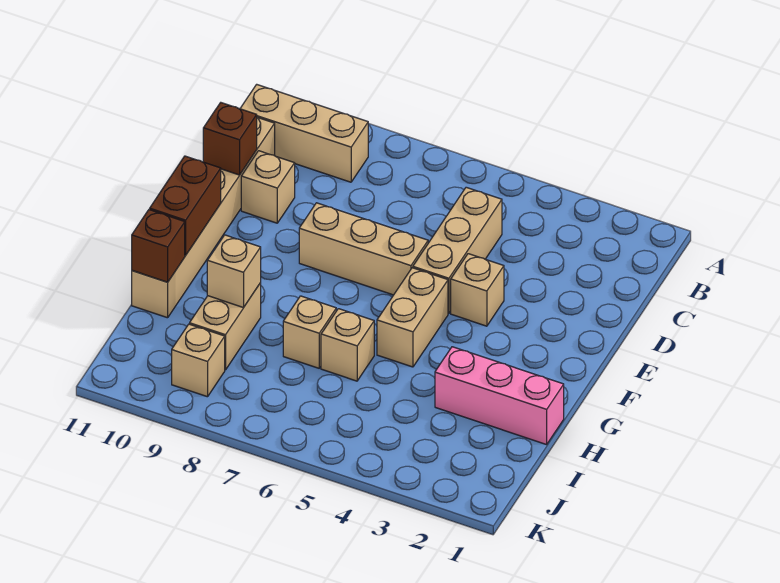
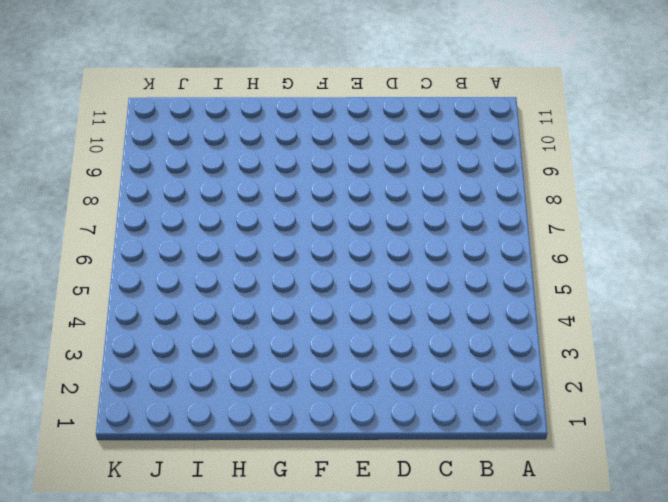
none -> tan brick B9:B11 level 1
none -> tan brick C5:E5 level 1
none -> tan brick C11:H11 level 1

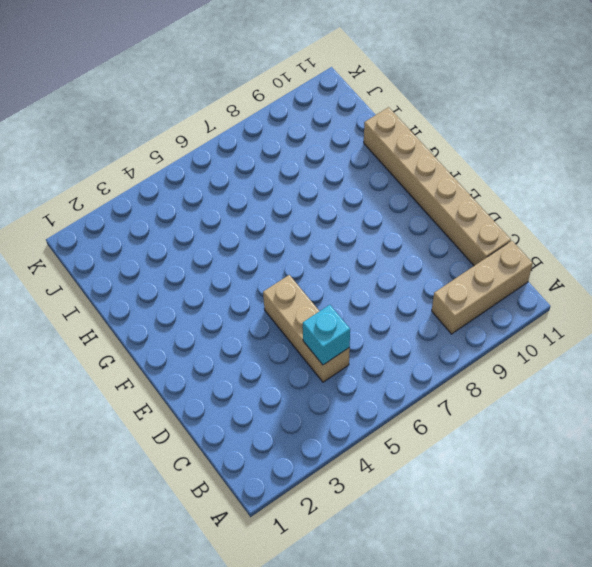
cyan brick C5 level 2 -> none
none -> tan brick D10 level 1
none -> tan brick E4 level 1
none -> tan brick E6:E8 level 1

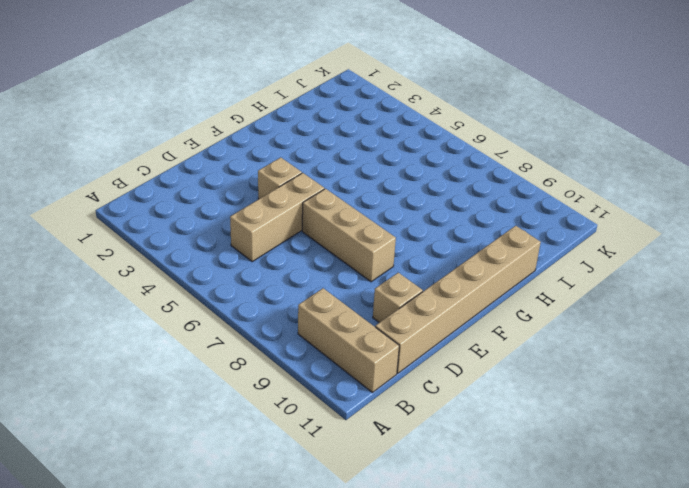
none -> tan brick F5:G5 level 1
none -> pink brick H1:H3 level 1
none -> tan brick H6 level 1

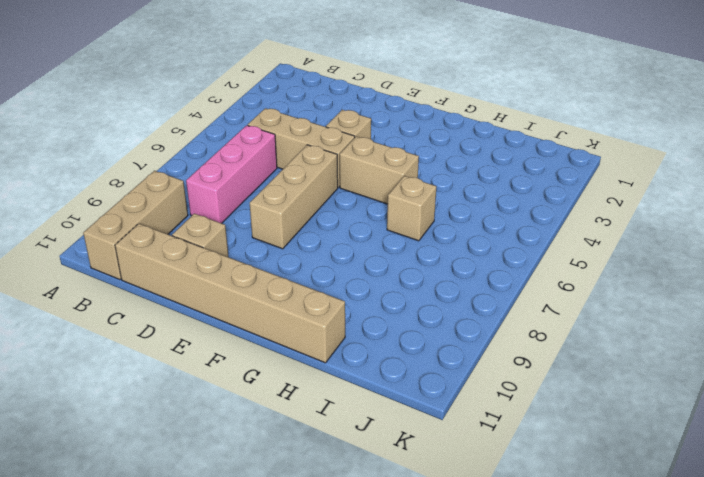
pink brick C6:C8 level 1 -> pink brick H1:H3 level 1
none -> tan brick H7 level 1
none -> tan brick H9:I9 level 1
none -> tan brick J9 level 1

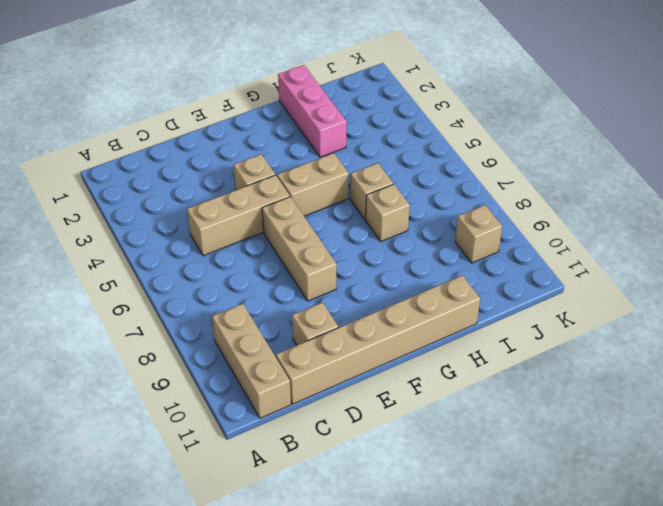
none -> tan brick H9:I9 level 1
none -> brown brick D11 level 2
none -> brown brick F11:G11 level 2

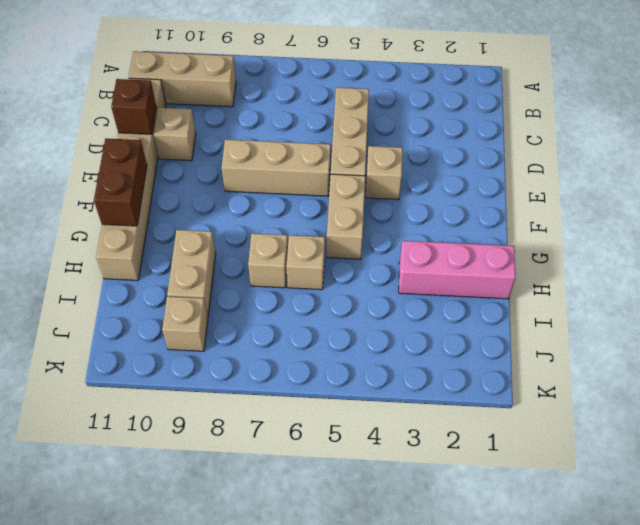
none -> tan brick H9 level 2
none -> brown brick H11 level 2

